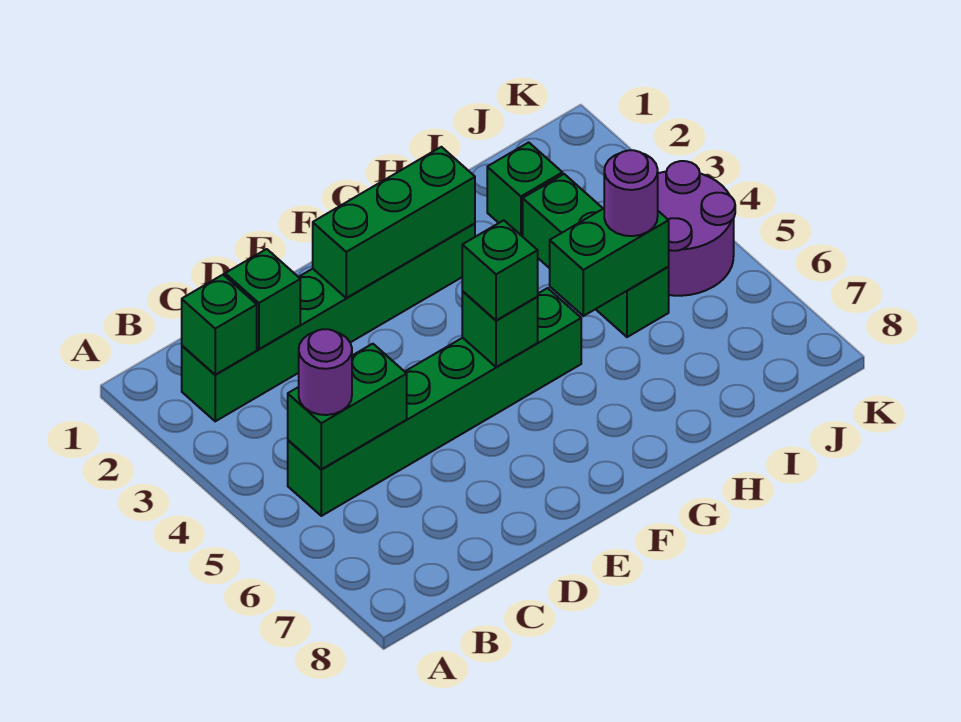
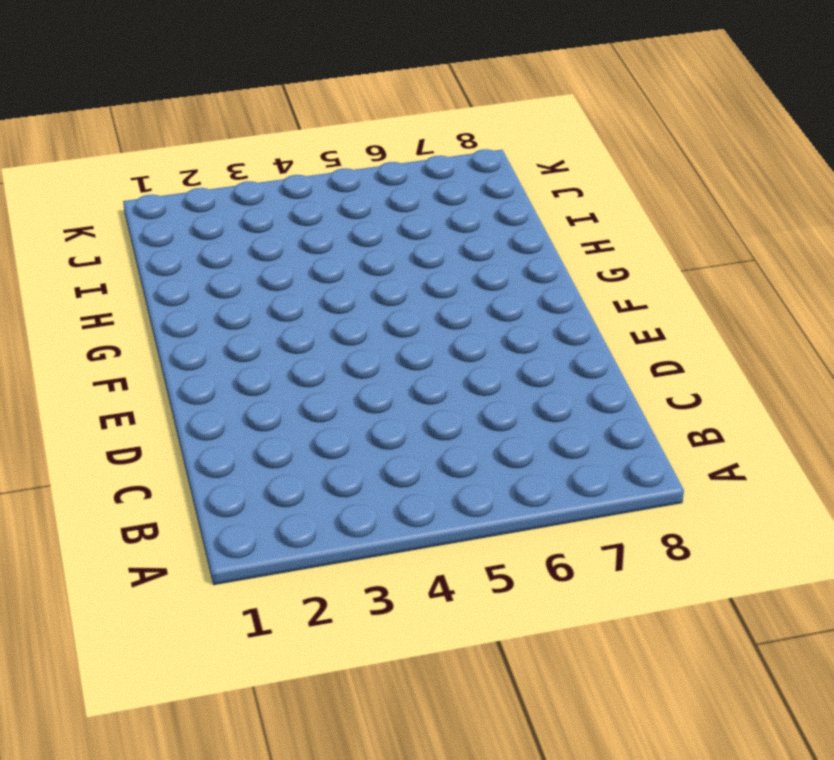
none -> green brick B2:G2 level 1
none -> green brick B5:G5 level 1
none -> green brick I2 level 1

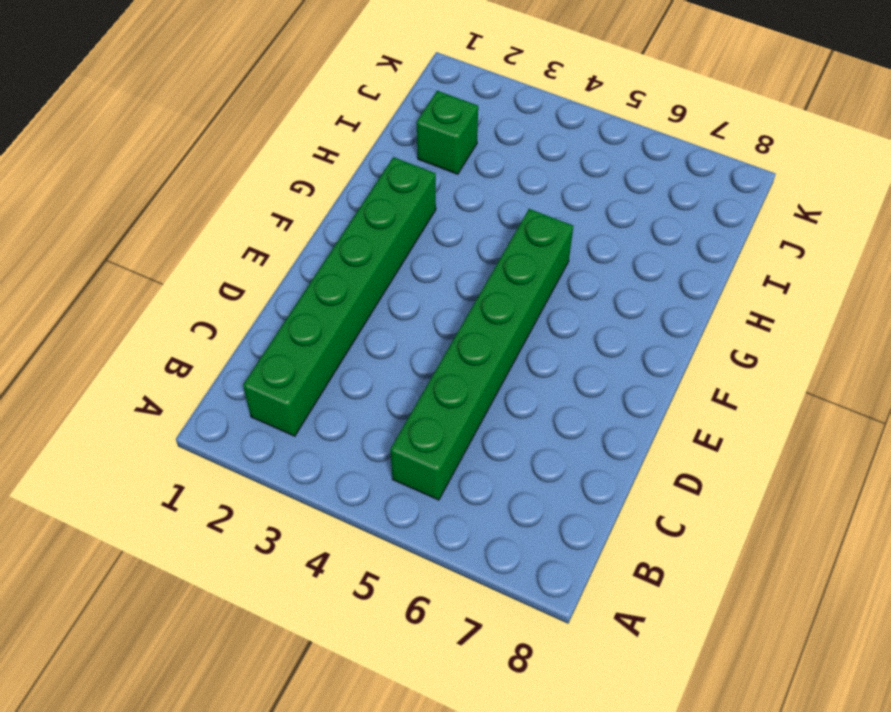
none -> green brick I3:I5 level 1
none -> purple round brick J4:K5 level 1
none -> green brick B2 level 2

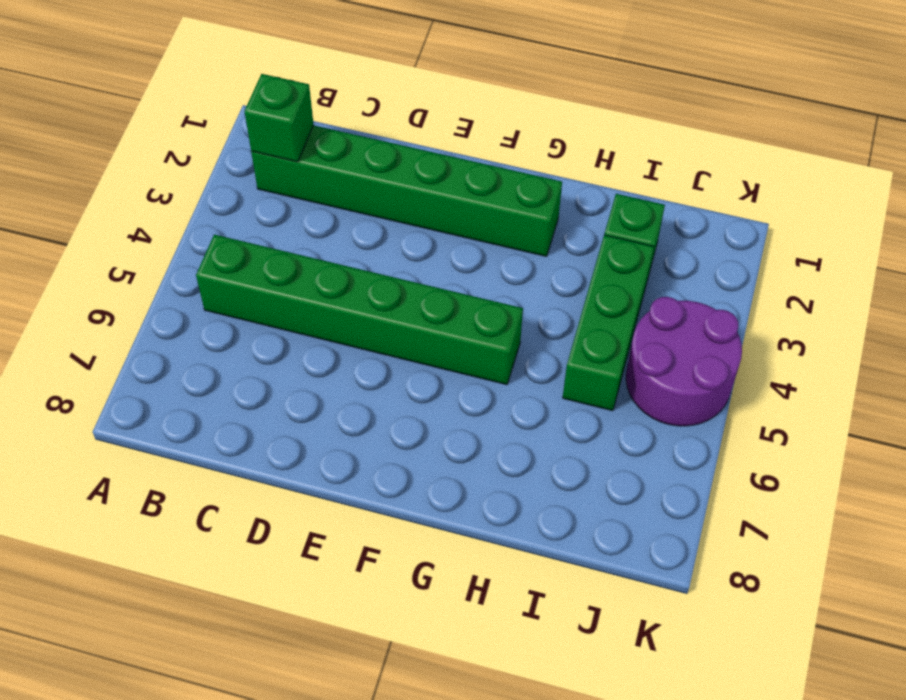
none -> green brick B5:C5 level 2
none -> green brick C2 level 2
none -> green brick E2:G2 level 2

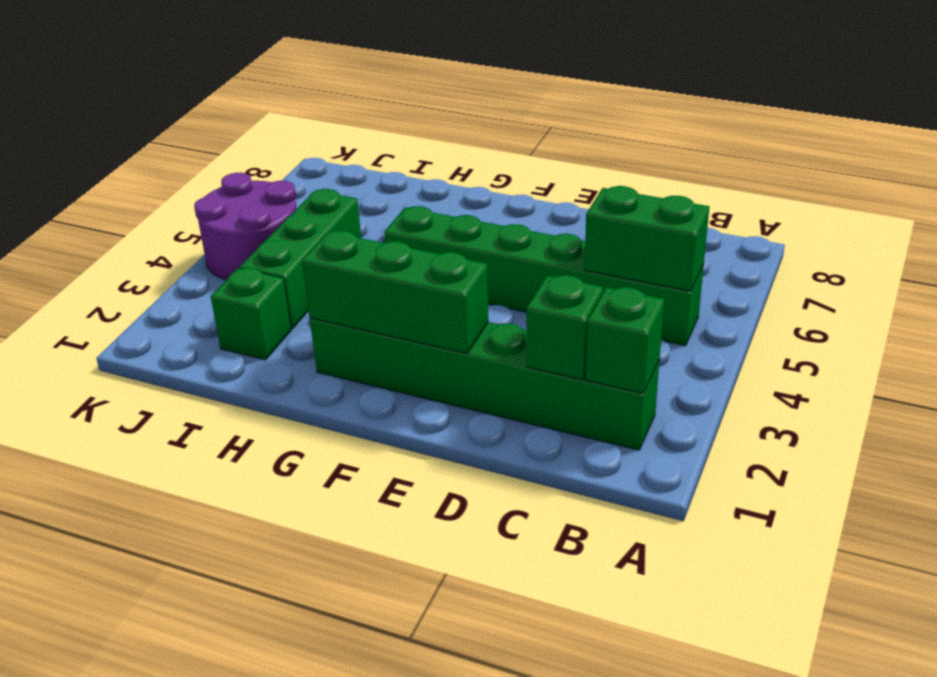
none -> green brick F5 level 2
none -> green brick H5:I5 level 2
none -> purple round brick B5 level 3

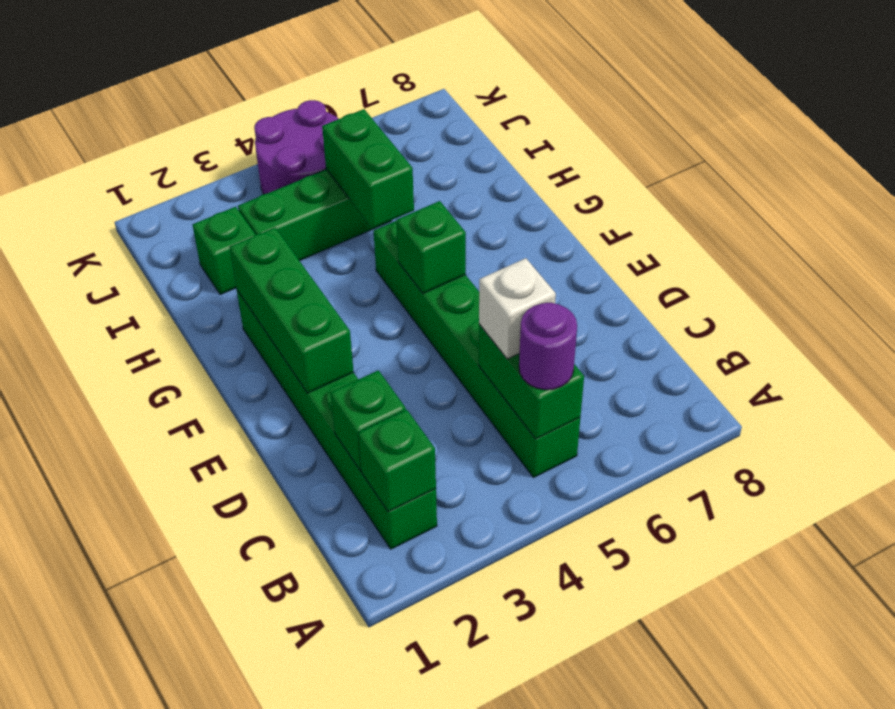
white brick C5 level 3 -> none
none -> green brick F5 level 3
none -> purple round brick I5 level 3

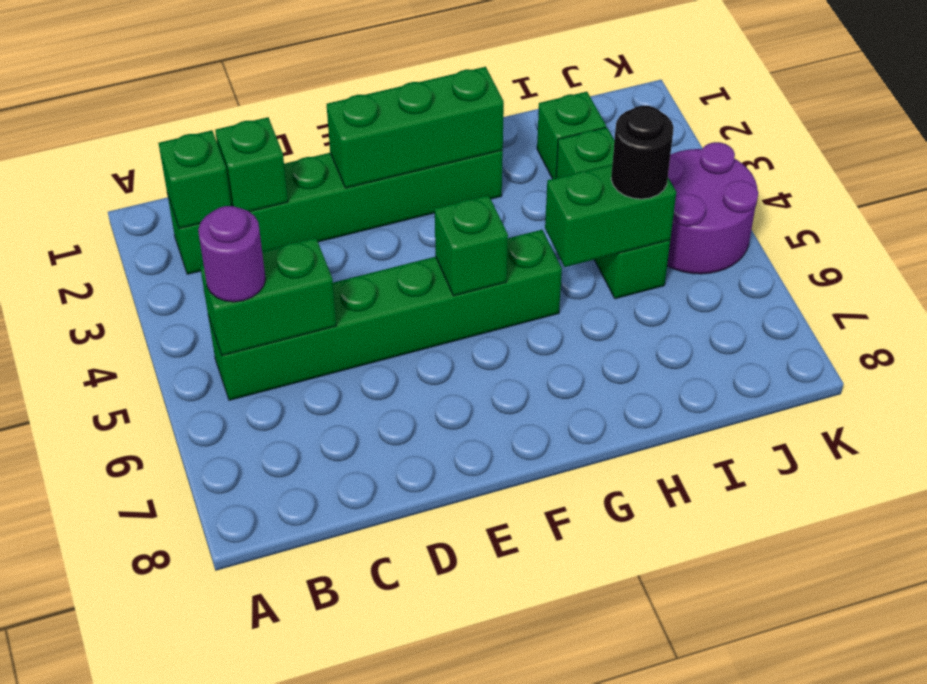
black round brick I5 level 3 -> purple round brick I5 level 3
none -> green brick F5 level 3

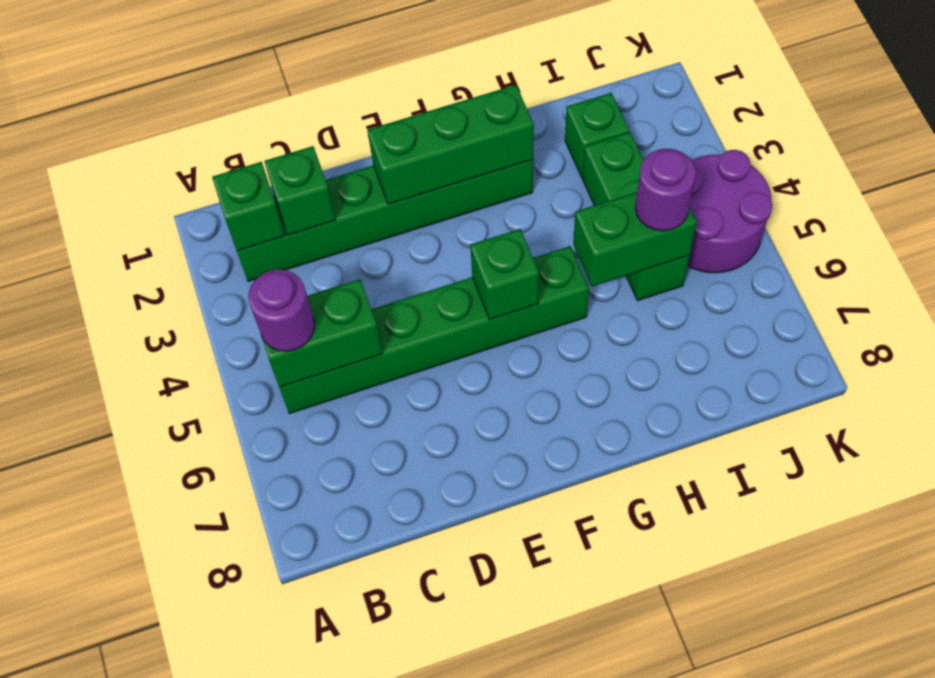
none -> green brick F5 level 3

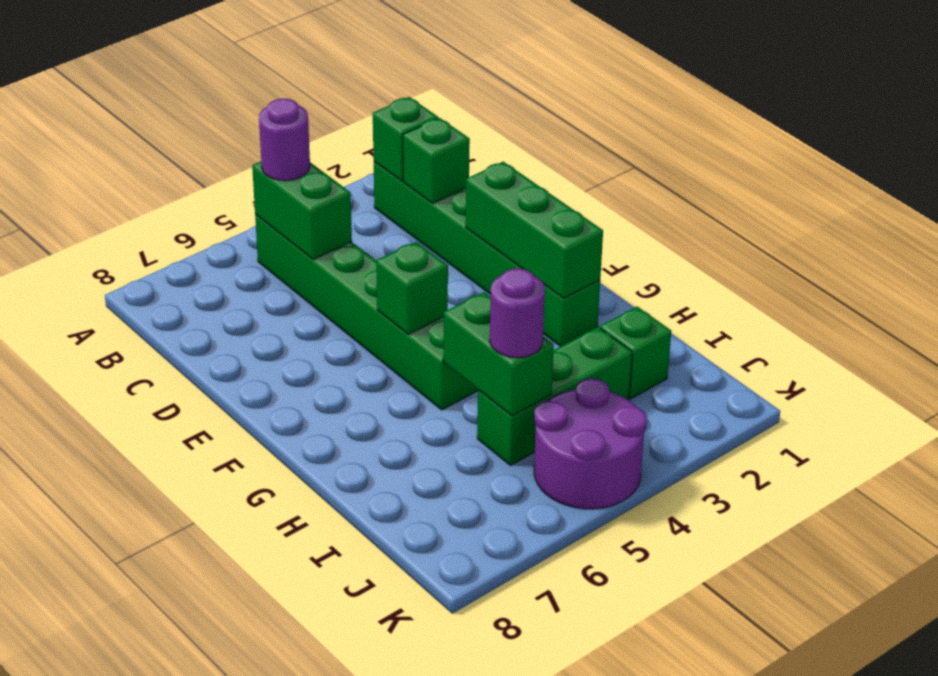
none -> green brick F5 level 3

